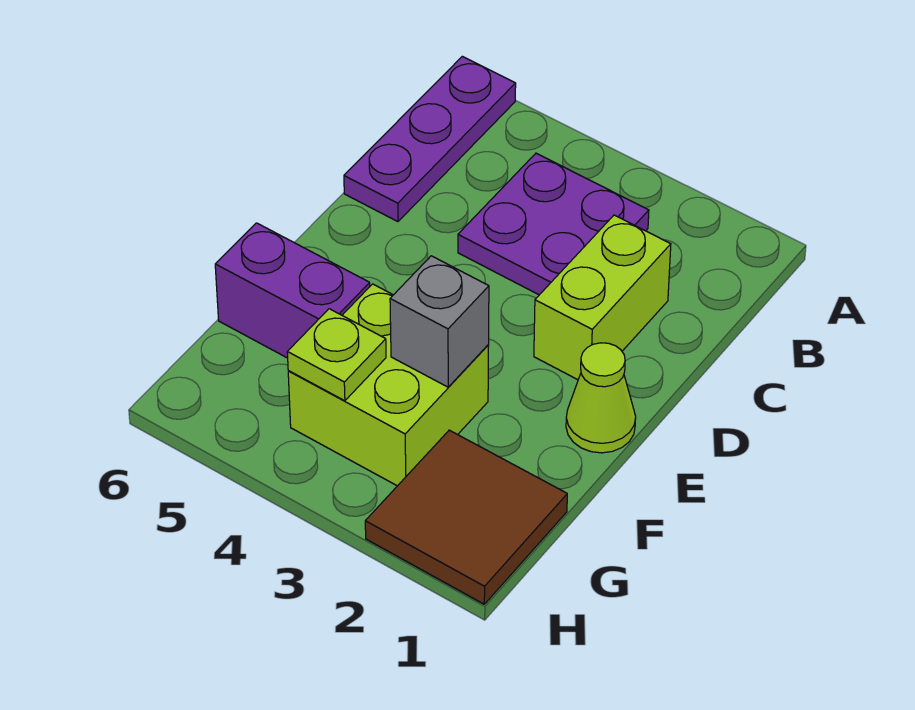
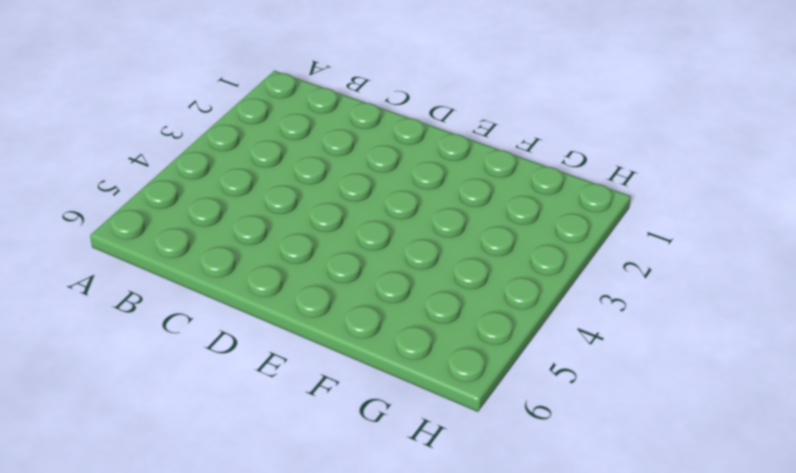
none -> purple plate A6:C6 level 1
none -> purple plate B3:C4 level 1

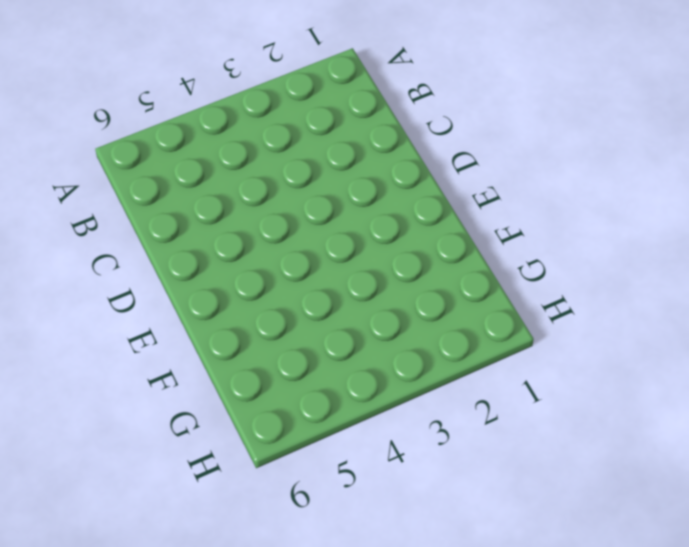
none -> purple plate A6:C6 level 1
none -> purple plate B3:C4 level 1

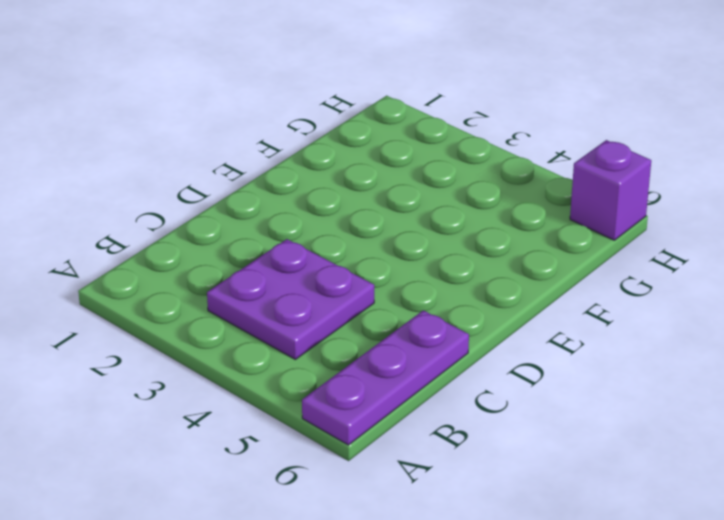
purple brick H6 level 1 -> none
none -> lime brick C2:D2 level 1
none -> lime cone E1 level 1

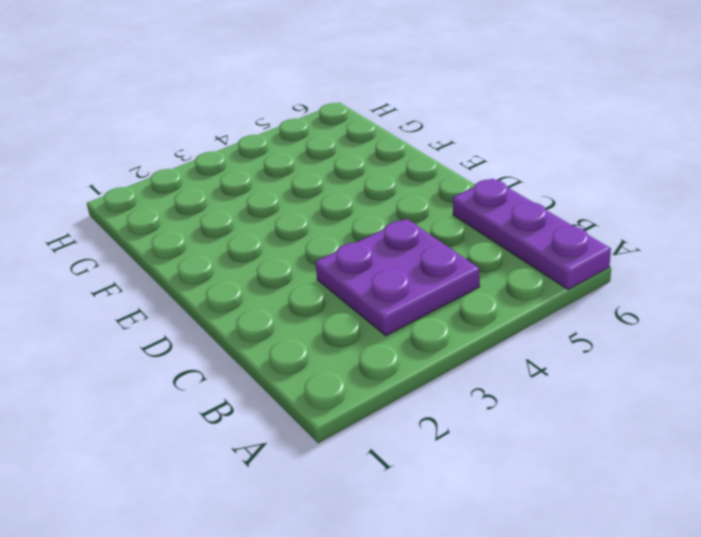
none -> lime brick C2:D2 level 1
none -> lime cone E1 level 1

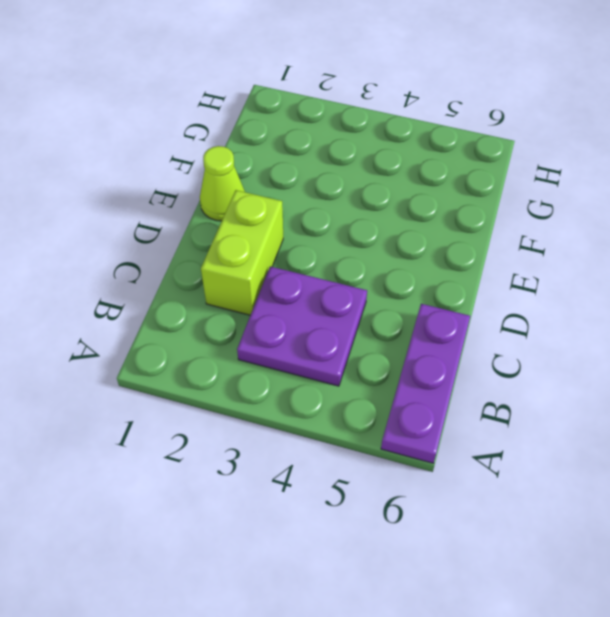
none -> lime brick F3:G4 level 1
none -> purple brick F5:F6 level 1

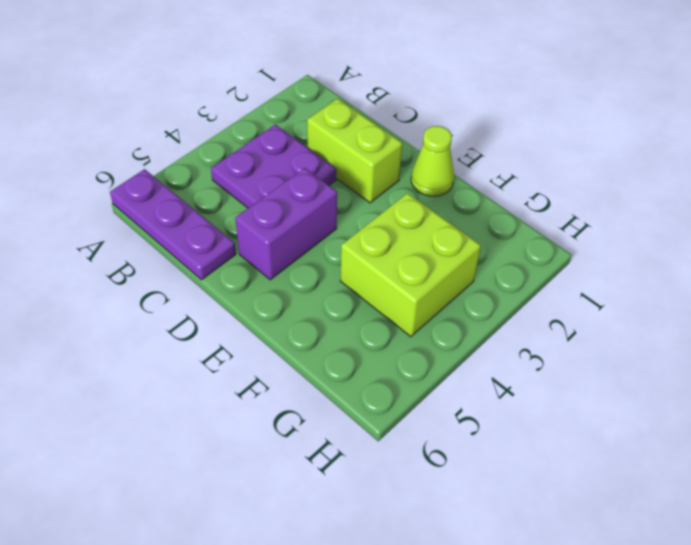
purple brick D4:D5 level 1 -> purple brick F5:F6 level 1
none -> brown tile G1:H2 level 1
none -> grey brick F3 level 2

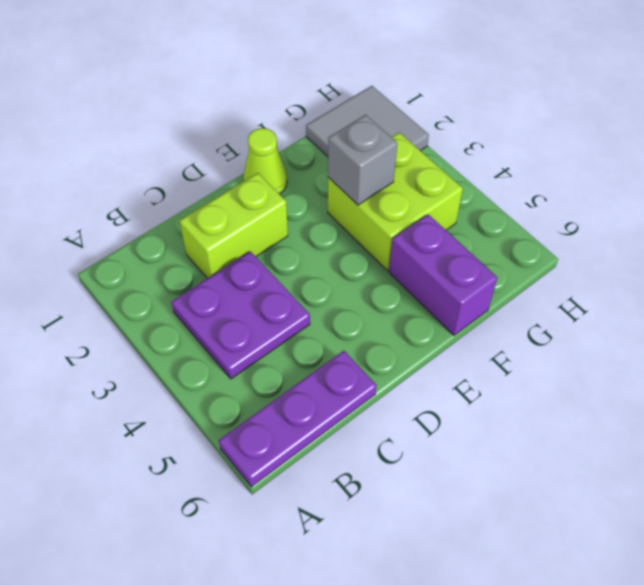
grey tile G1:H2 level 1 -> brown tile G1:H2 level 1
none -> lime plate G4 level 2

